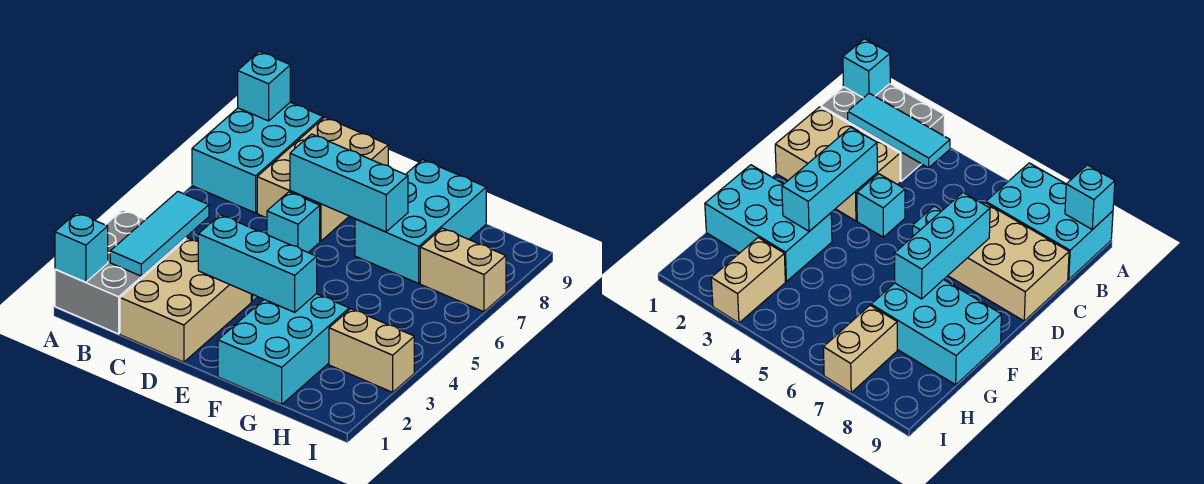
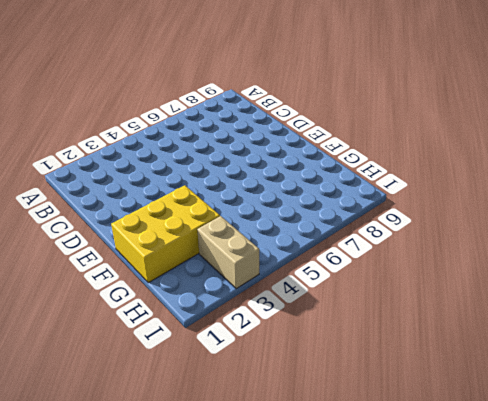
yellow brick F1:G3 level 1 -> cyan brick F1:G3 level 1
none -> grey brick A1:B3 level 1
none -> cyan brick A7:B9 level 1
none -> tan brick C1:D3 level 1

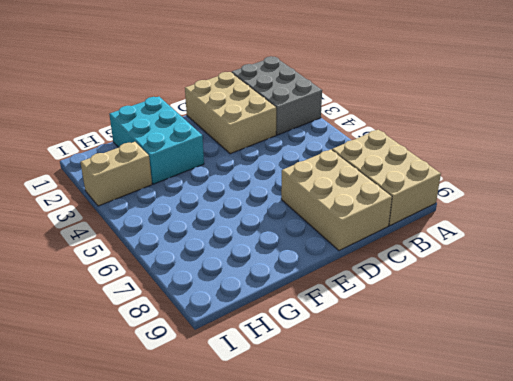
tan brick A7:B9 level 1 -> cyan brick A7:B9 level 1
none -> cyan brick D4 level 1
none -> cyan brick D6 level 1
none -> cyan brick F7:G9 level 1

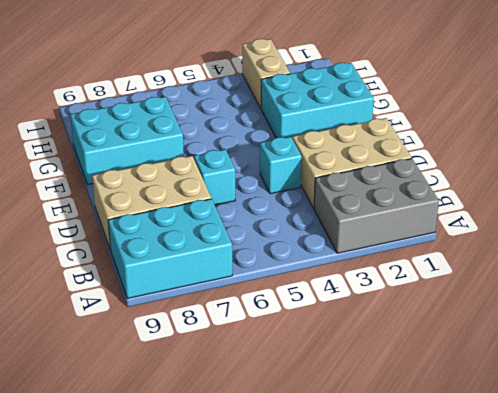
none -> tan brick H7:I7 level 1
none -> cyan brick A1 level 2
none -> cyan brick A9 level 2

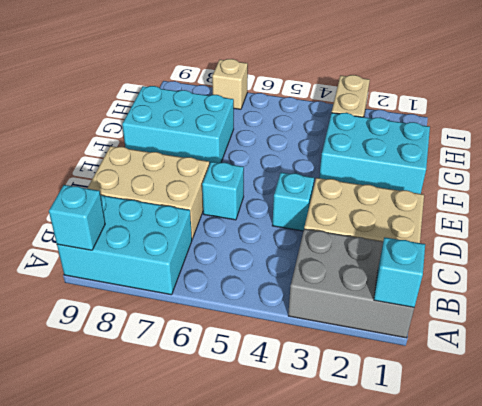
tan brick I7 level 1 -> tan brick H7:I7 level 1
none -> cyan tile B2:B4 level 2
none -> cyan brick D3:F3 level 2
none -> cyan brick D7:F7 level 2

